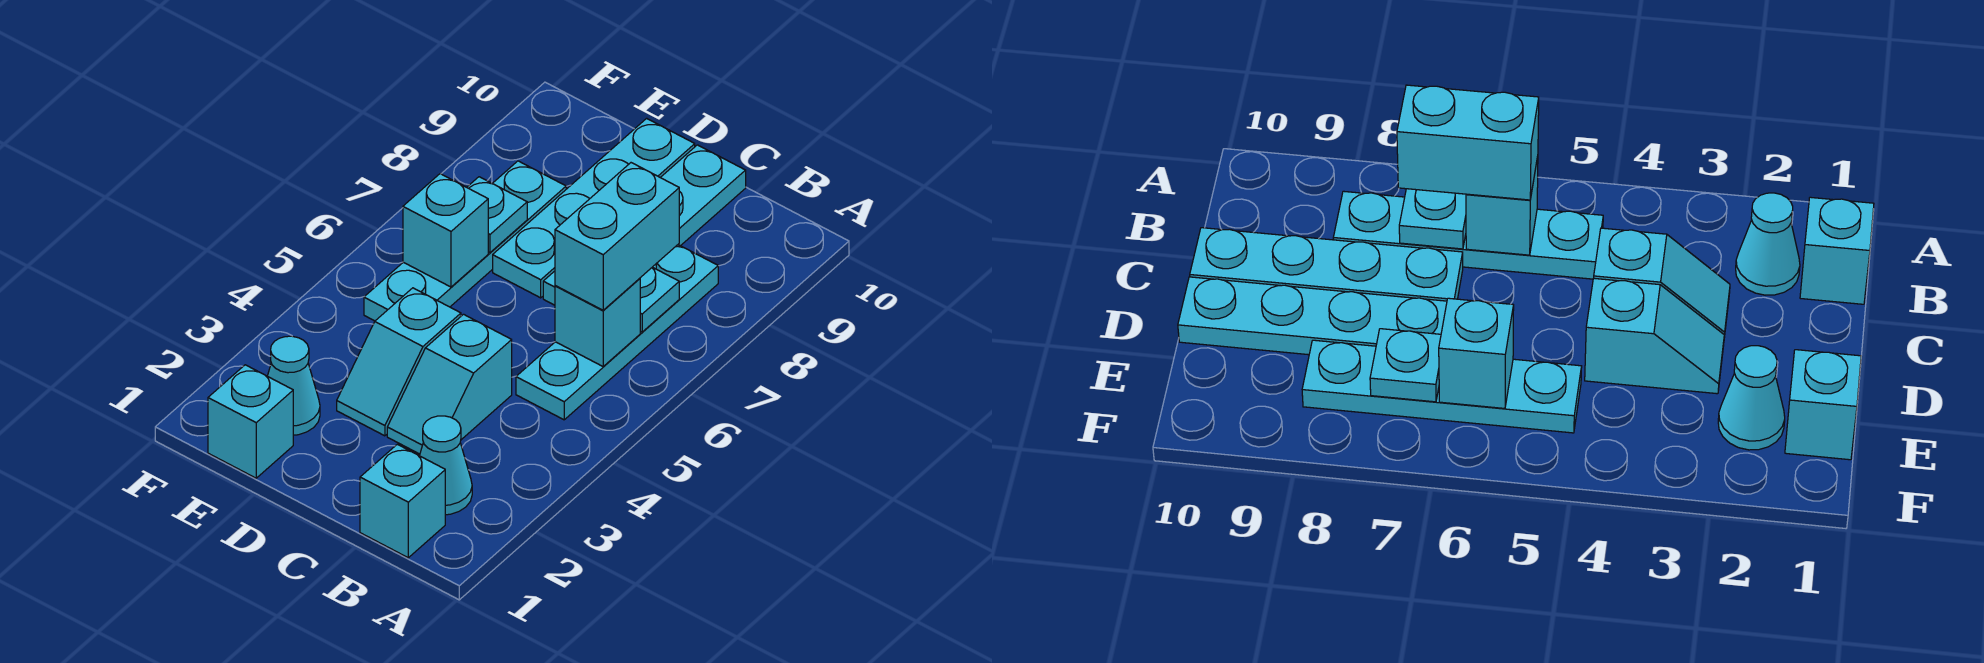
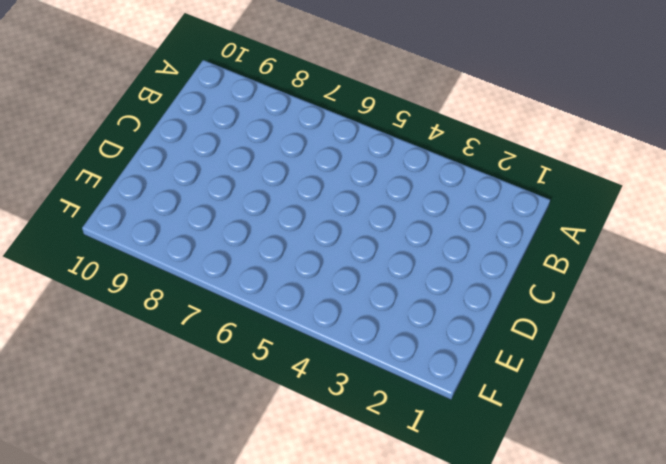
none -> cyan brick B1 level 1
none -> cyan cone B2 level 1
none -> cyan plate B5:B8 level 1

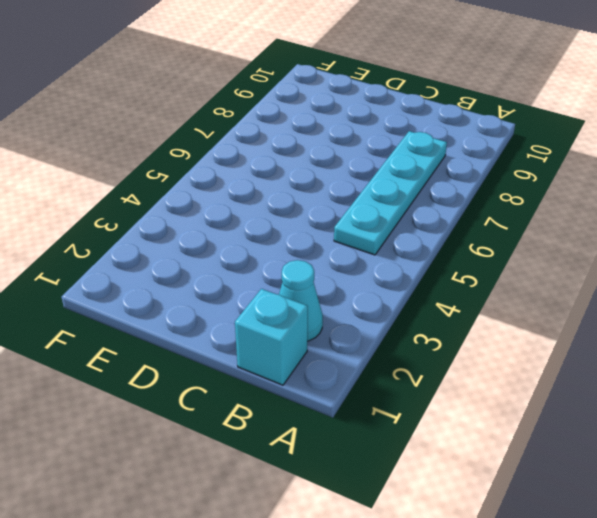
none -> cyan slope C3:C4 level 1 top 4
none -> cyan plate C7:C10 level 1
none -> cyan slope D3:D4 level 1 top 4

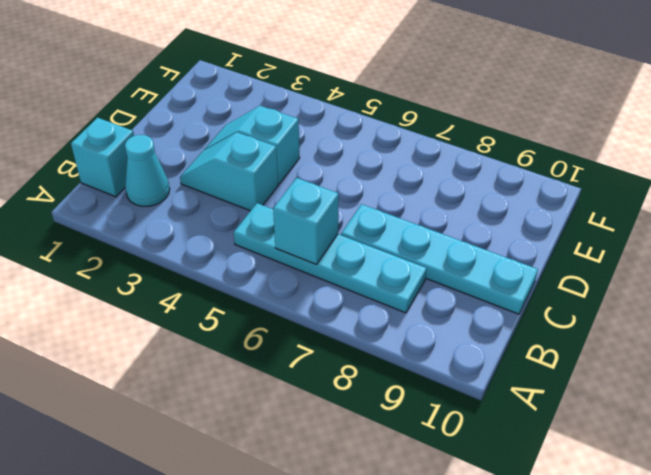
none -> cyan plate D7:D10 level 1
none -> cyan brick E1 level 1
none -> cyan cone E2 level 1

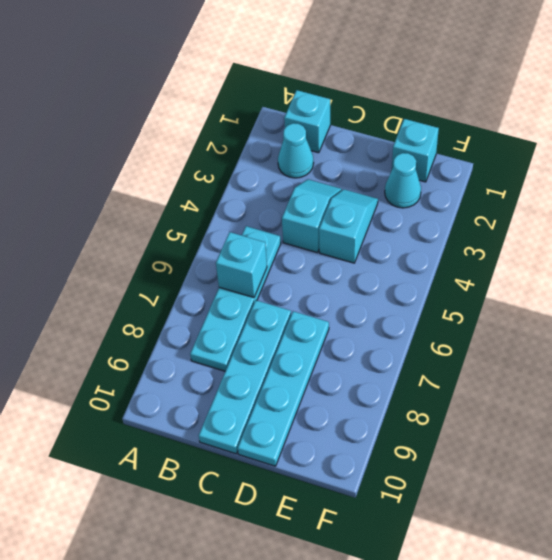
none -> cyan plate E5:E8 level 1
none -> cyan plate B7 level 2
none -> cyan brick E6 level 2

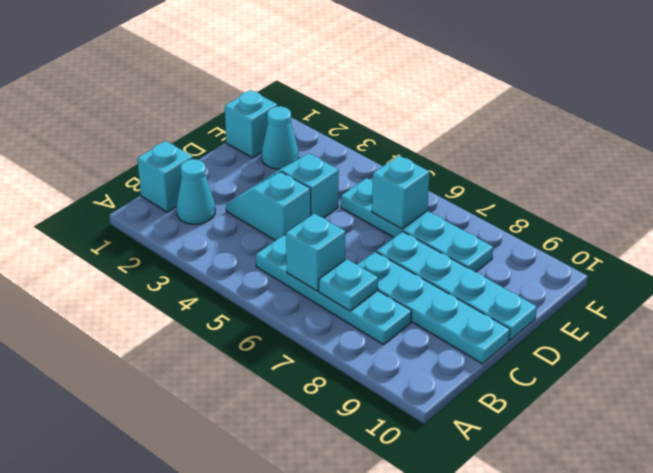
none -> cyan plate E7 level 2
none -> cyan brick B6:B7 level 3

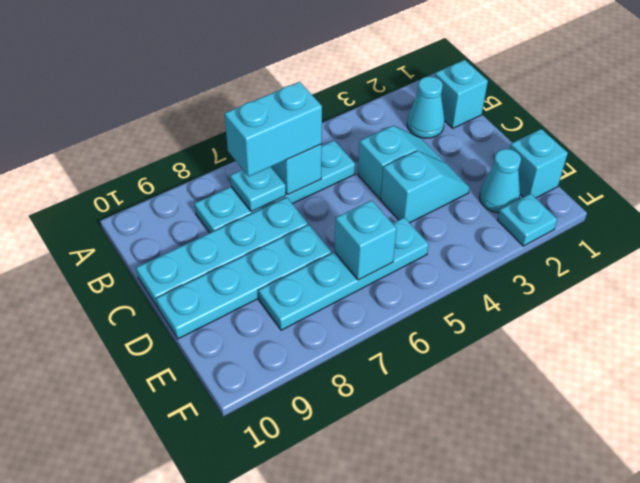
cyan plate F2 level 1 -> cyan plate E7 level 2

